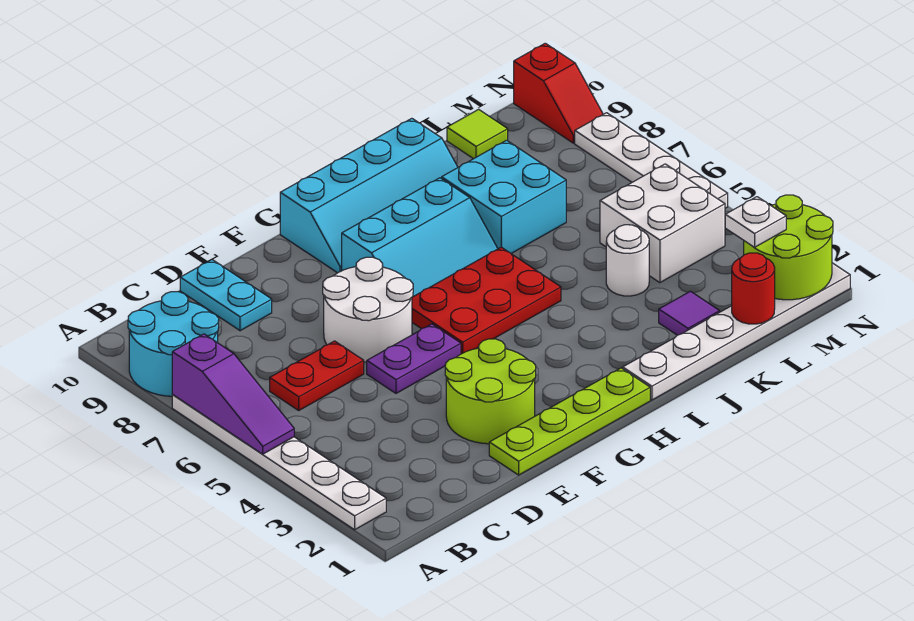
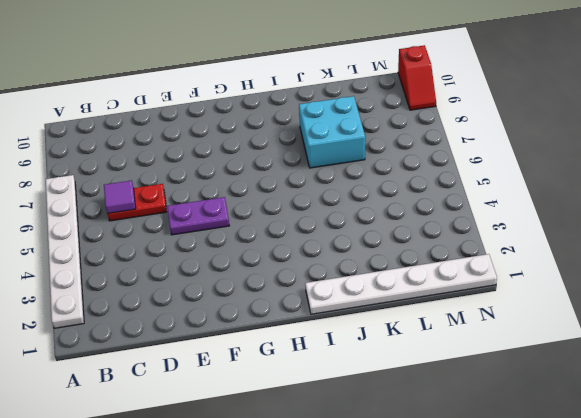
purple tile C6 level 2 -> purple tile K2 level 1
none -> cyan round brick A8:B9 level 1
none -> cyan plate D9:D10 level 1
none -> lime plate E1:H1 level 1

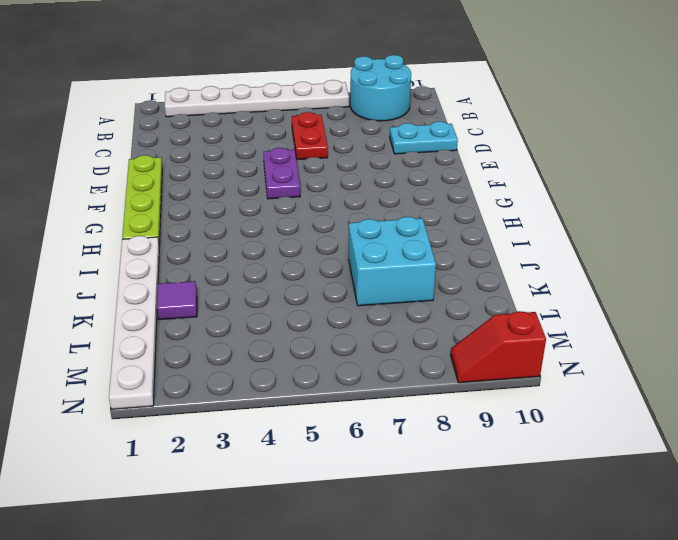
none -> lime round brick E2:F3 level 1
none -> white round brick E6:F7 level 1
none -> red plate G5:I6 level 1

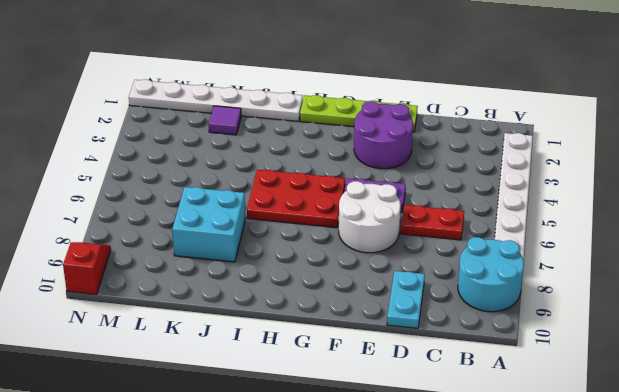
purple round brick E2:F3 level 1 -> lime round brick E2:F3 level 1
none -> cyan slope G7:I8 level 1 top 8
none -> cyan slope G9:J10 level 1 top 10
none -> white round brick K4 level 1

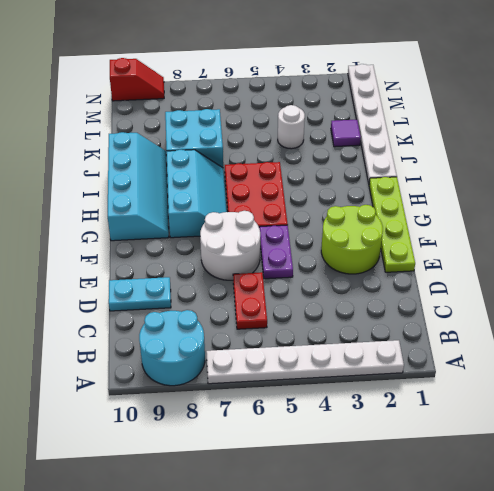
none -> white brick L4:M5 level 1
none -> lime tile L10 level 1
none -> white plate N5:N8 level 1

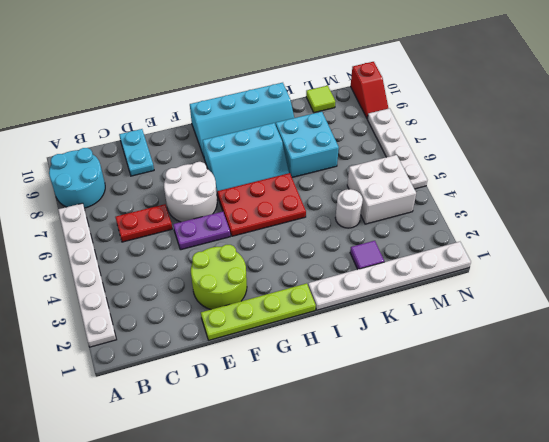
none -> purple slope A5:A7 level 2 top 7
none -> red round brick L1 level 2
none -> lime round brick M1:N2 level 2

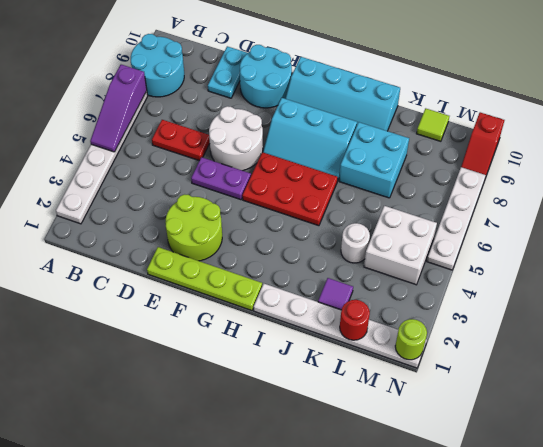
cyan round brick E9:F10 level 1 -> none
lime round brick N1 level 2 -> lime round brick M1:N2 level 2
none -> white plate M2 level 3

